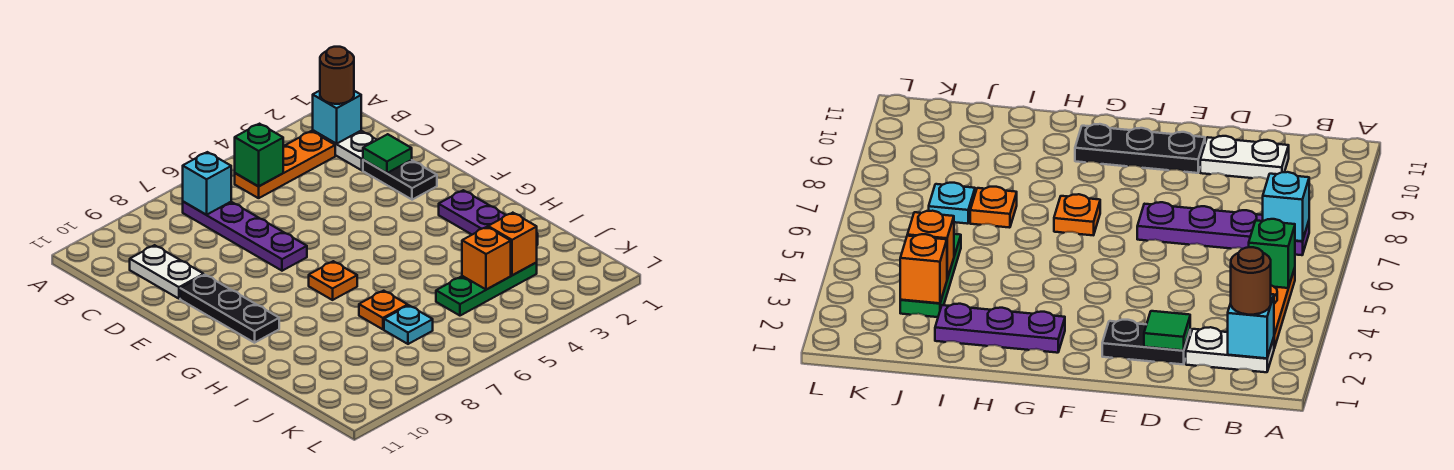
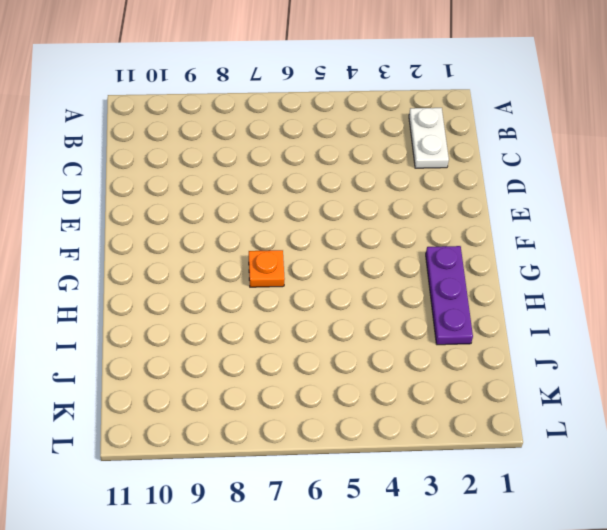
none -> orange plate B3:B5 level 1
none -> purple plate B7:E7 level 1
none -> white plate C10:D10 level 1

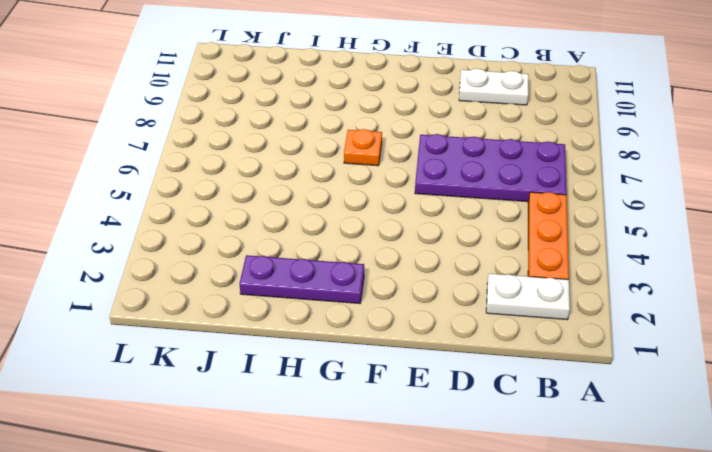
purple plate B6:E7 level 1 -> purple plate B7:E7 level 1
none -> black plate D2:E2 level 1
none -> black plate E10:G10 level 1
none -> orange plate I7 level 1

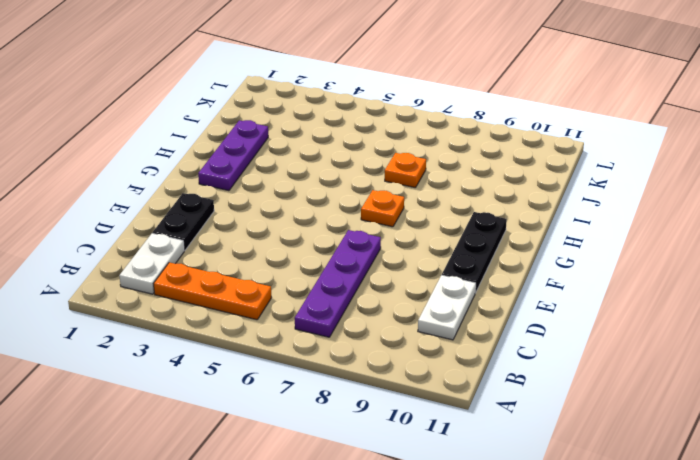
none -> green plate J3:J5 level 1
none -> cyan plate J7 level 1
none -> cyan brick B2 level 2

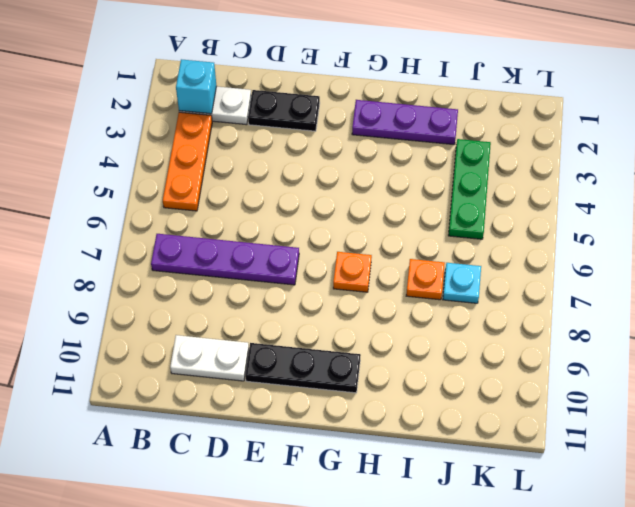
none -> green brick B5 level 2
none -> cyan brick B7 level 2
none -> green tile D2 level 2

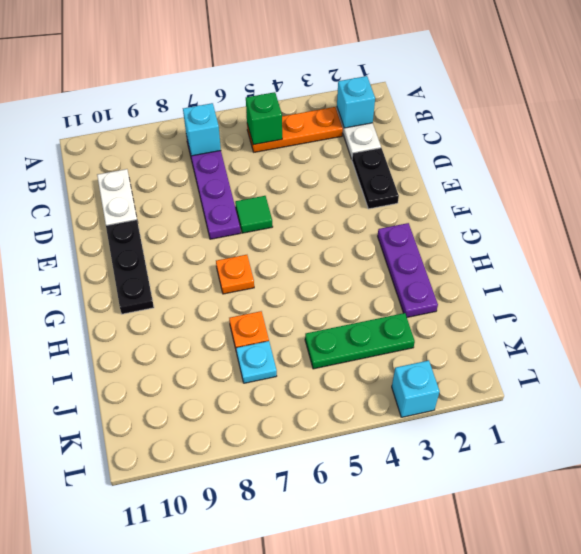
green tile E6 level 1 -> green tile D2 level 2
cyan brick L3 level 1 -> none
none -> orange brick J3 level 2
none -> orange brick J4 level 2
none -> brown round brick B2 level 3

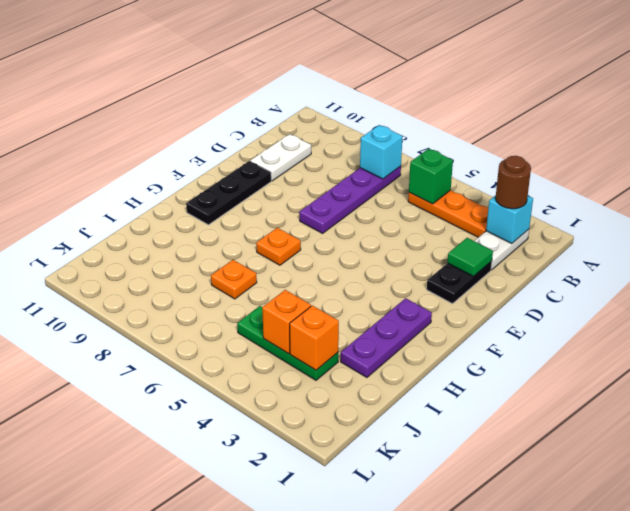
none -> cyan plate J7 level 1

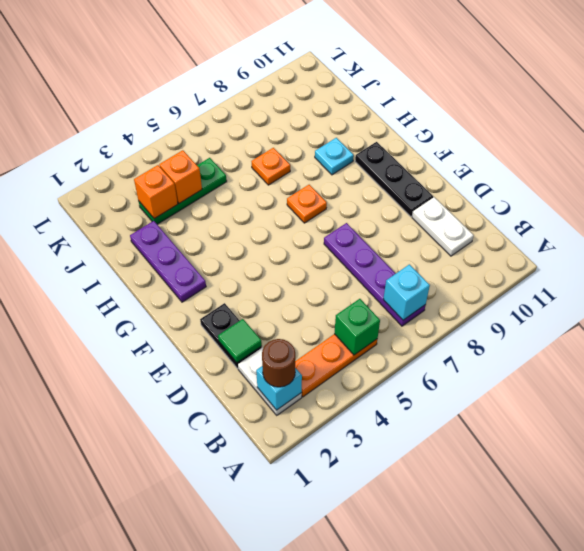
cyan plate H9 level 1 -> cyan plate J7 level 1

